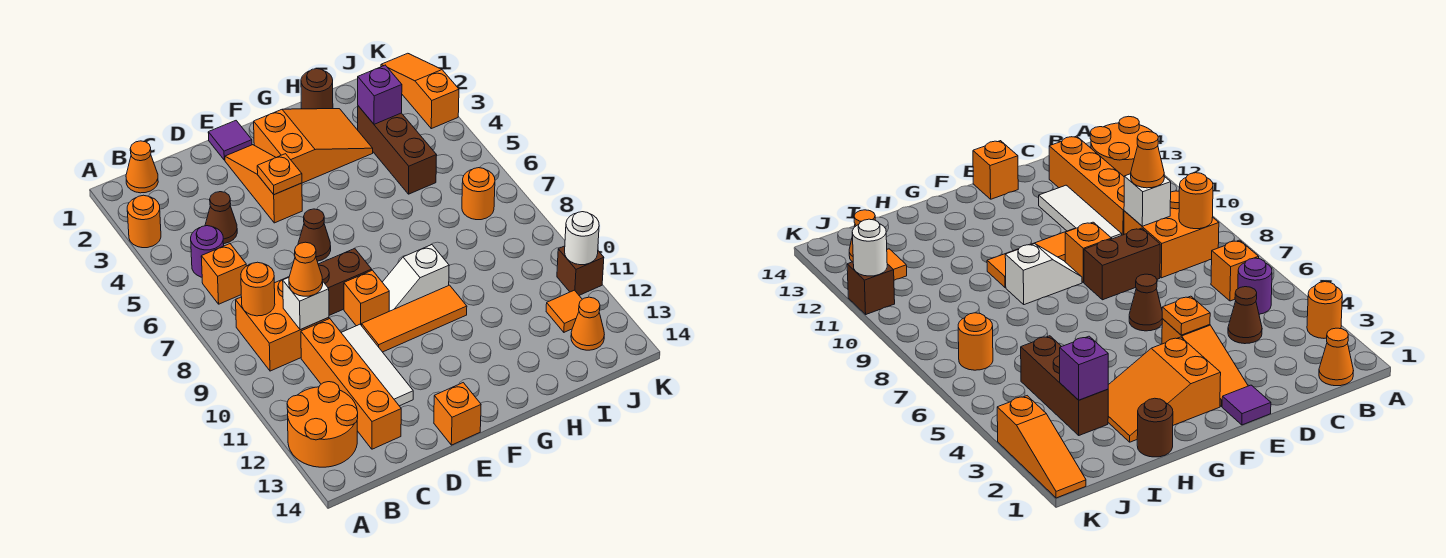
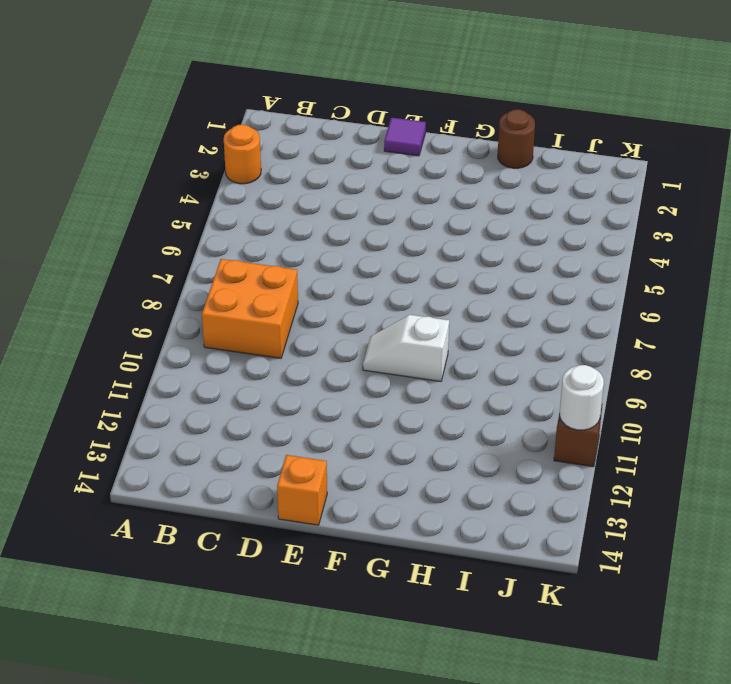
none -> orange round brick A12:B13 level 1
none -> orange cone B1 level 1
none -> purple round brick B5 level 1
none -> orange brick B6 level 1

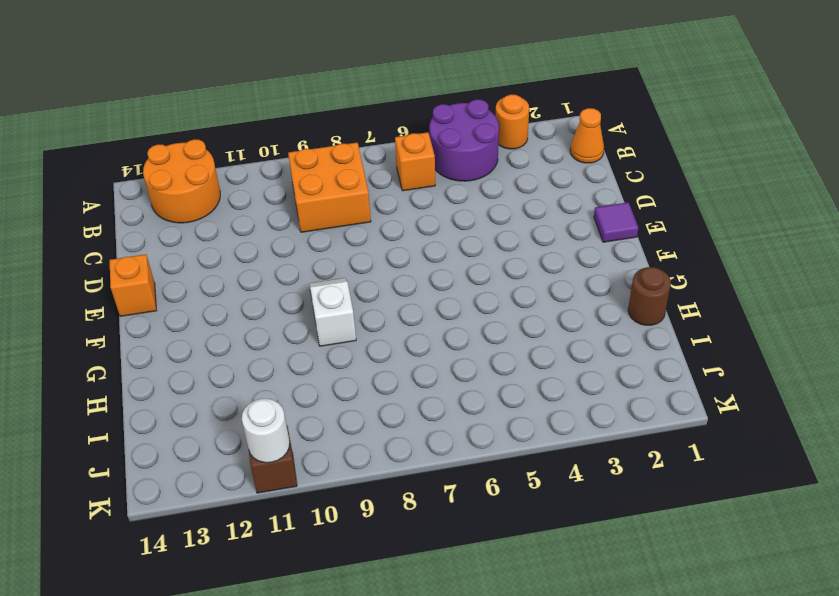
purple round brick A4:B5 level 1 -> purple round brick B5 level 1
none -> brown cone C4 level 1
none -> orange brick C10:C13 level 1
none -> brown brick D8:E8 level 1
none -> white tile D10:D12 level 1

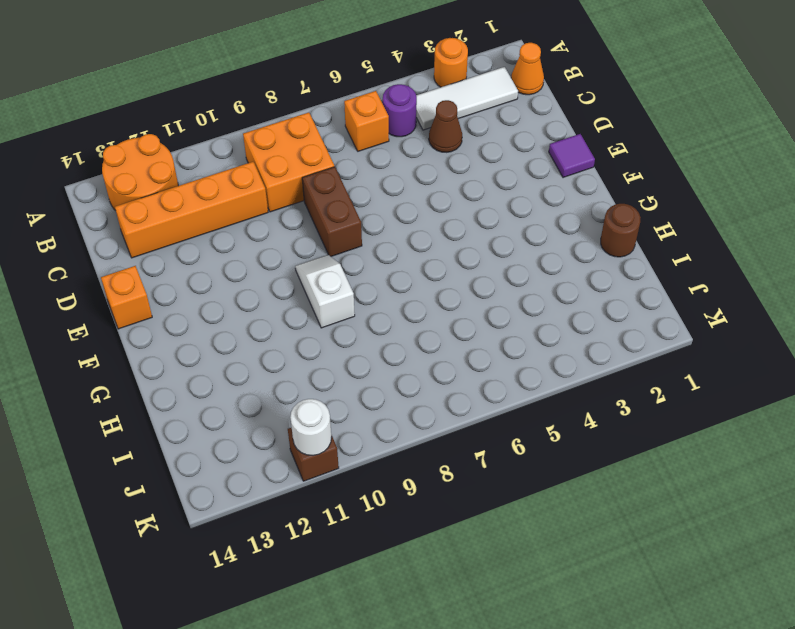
white tile B2:B4 level 1 -> white tile D10:D12 level 1
none -> orange slope E2:E4 level 1 top 4
none -> brown cone E6 level 1
none -> orange brick E9 level 1
none -> orange tile E10:G10 level 1

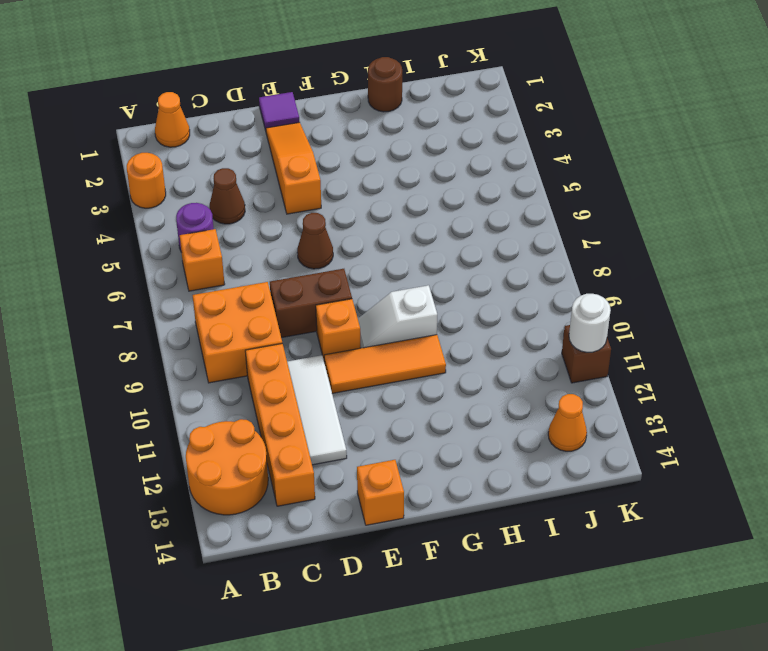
none -> orange slope F2:H3 level 1 top F
none -> brown brick I3:I5 level 1
none -> orange round brick J7 level 1
none -> orange tile J12 level 1

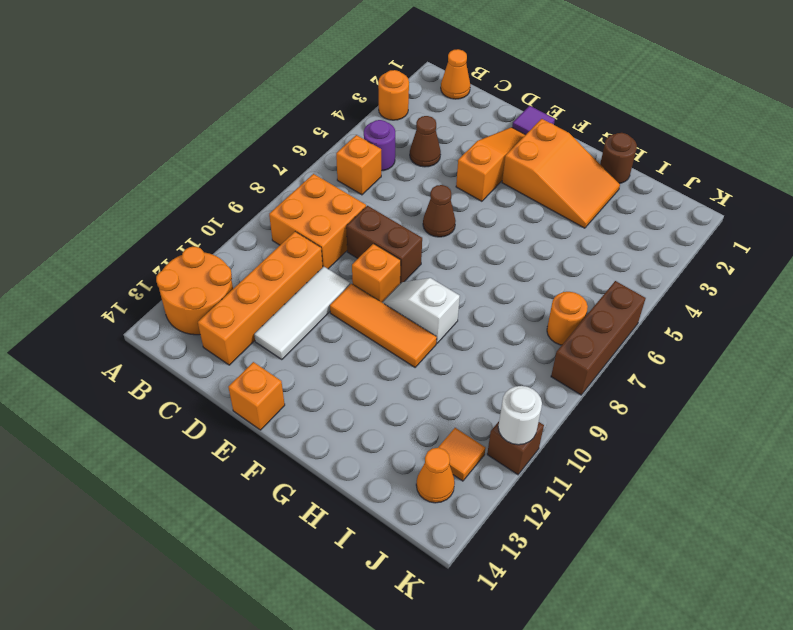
brown brick K6:K8 level 1 -> brown brick I3:I5 level 1
none -> orange slope K1:K3 level 1 top 3
none -> orange round brick B8 level 2
none -> white brick C9 level 2
none -> orange plate E4 level 2

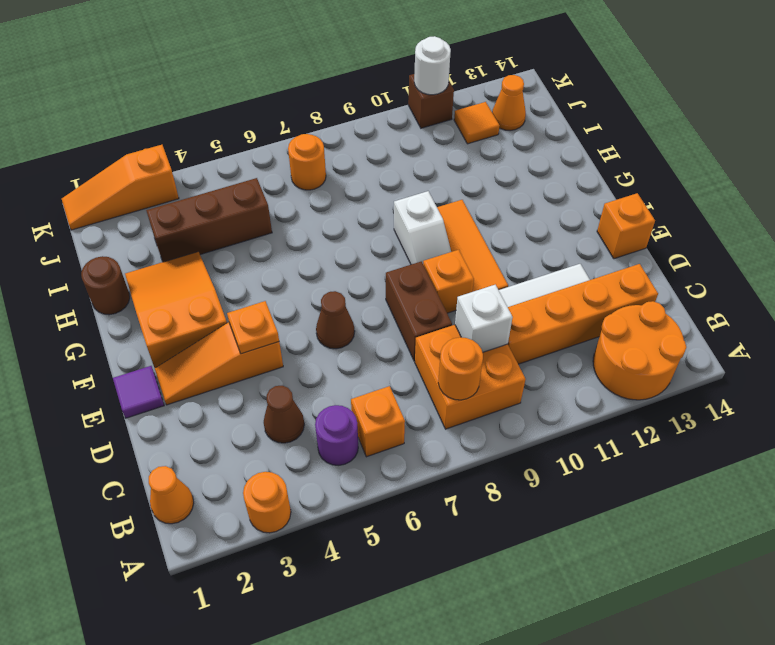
none -> purple brick I3 level 2
none -> orange cone C9 level 3

